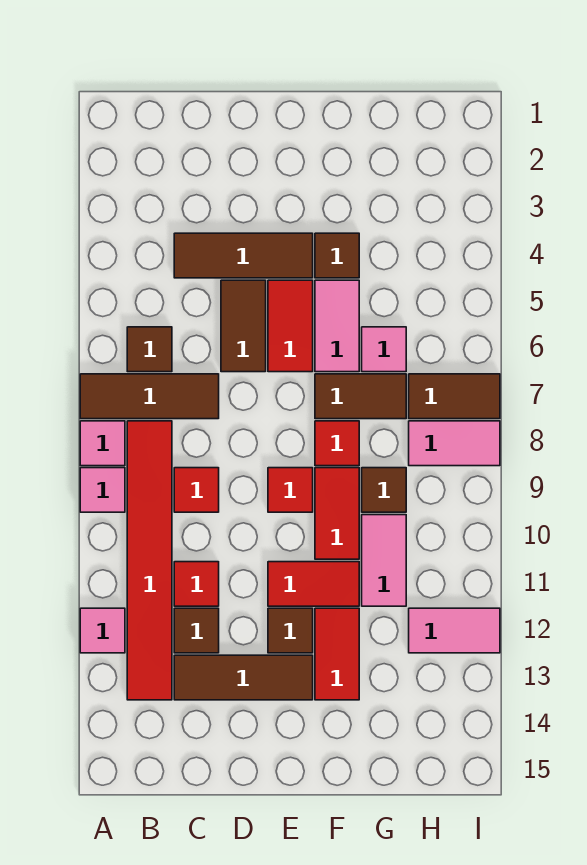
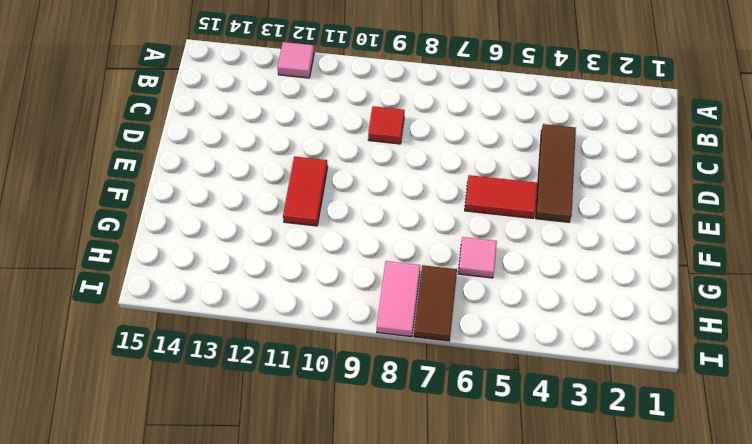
none -> brown tile A7:C7 level 1
none -> pink tile A8 level 1
none -> pink tile A9 level 1

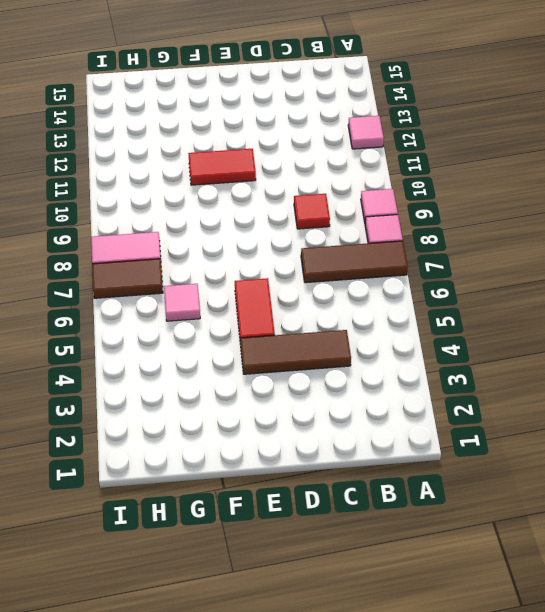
none -> brown tile B6 level 1
none -> red tile B8:B13 level 1
none -> red tile C11 level 1

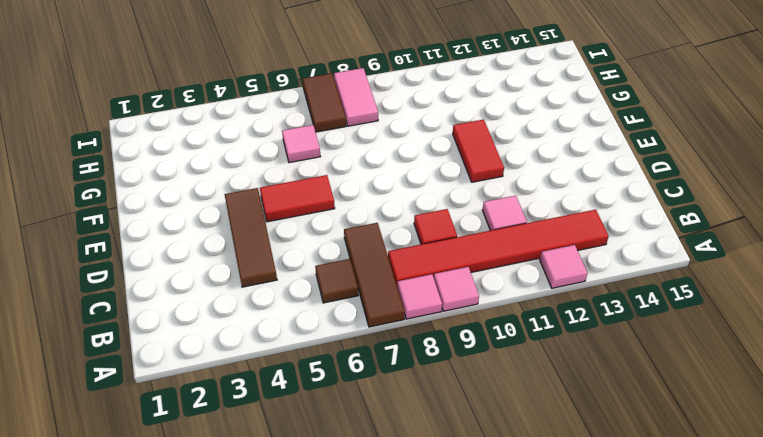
pink tile C11 level 1 -> red tile C11 level 1
none -> brown tile C12 level 1
none -> brown tile C13:E13 level 1
none -> brown tile D5:D6 level 1

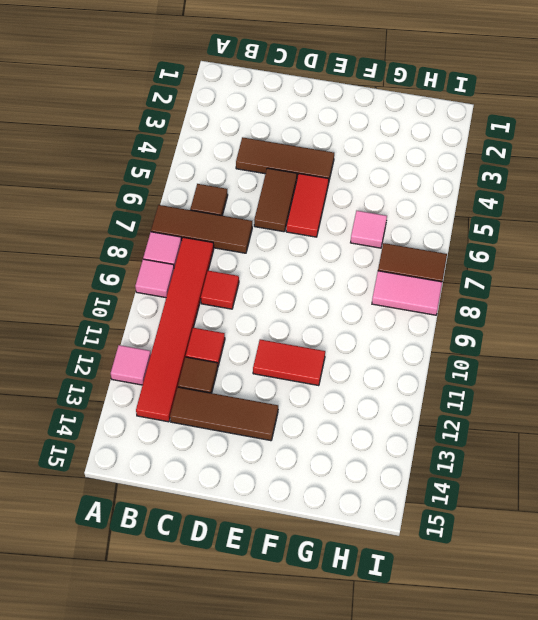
none -> red tile E9 level 1
none -> brown tile E12 level 1
none -> brown tile F4 level 1

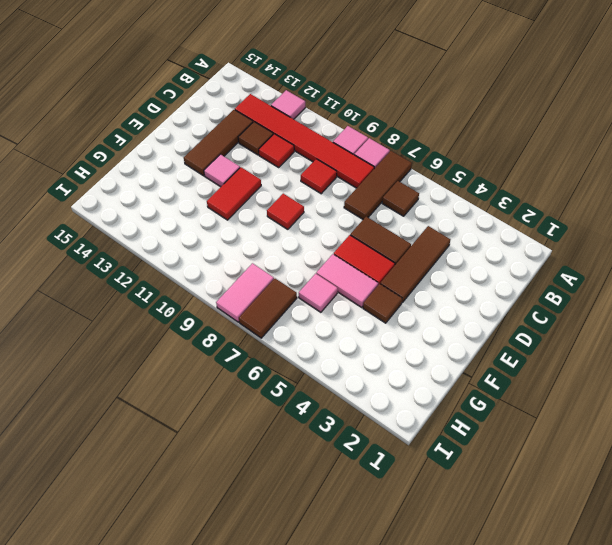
pink tile E12 level 1 -> brown tile E12 level 1
none -> brown tile F7:G7 level 1
none -> red tile F8 level 1
none -> red tile F9:F10 level 1

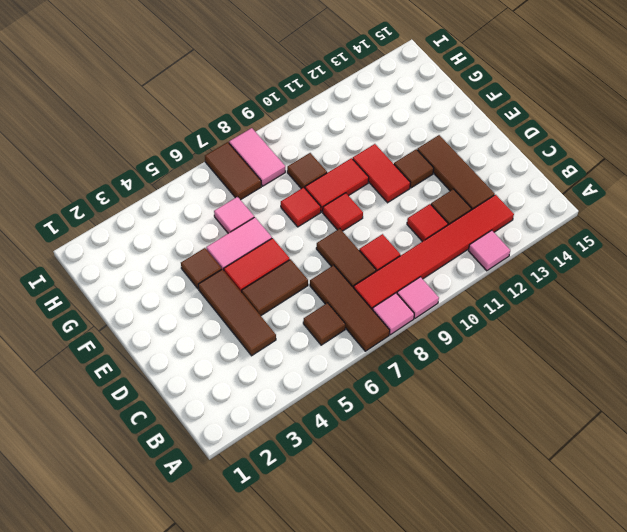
brown tile C8:D8 level 1 -> brown tile F7:G7 level 1
none -> red tile F12:F13 level 1
none -> pink tile G10:G11 level 1
none -> pink tile H12:I12 level 1

